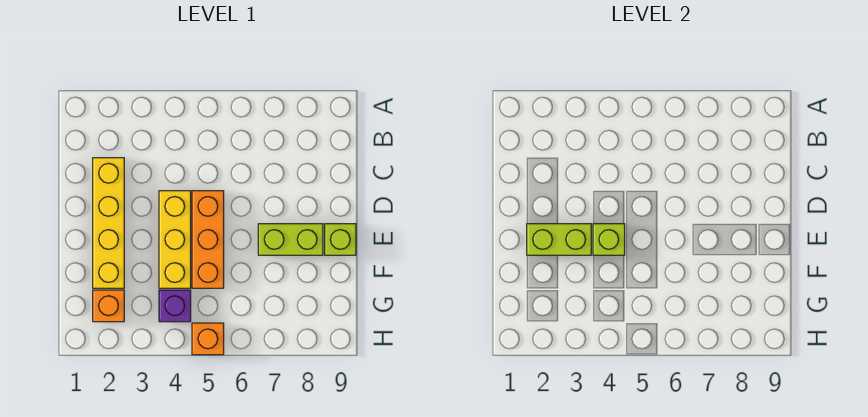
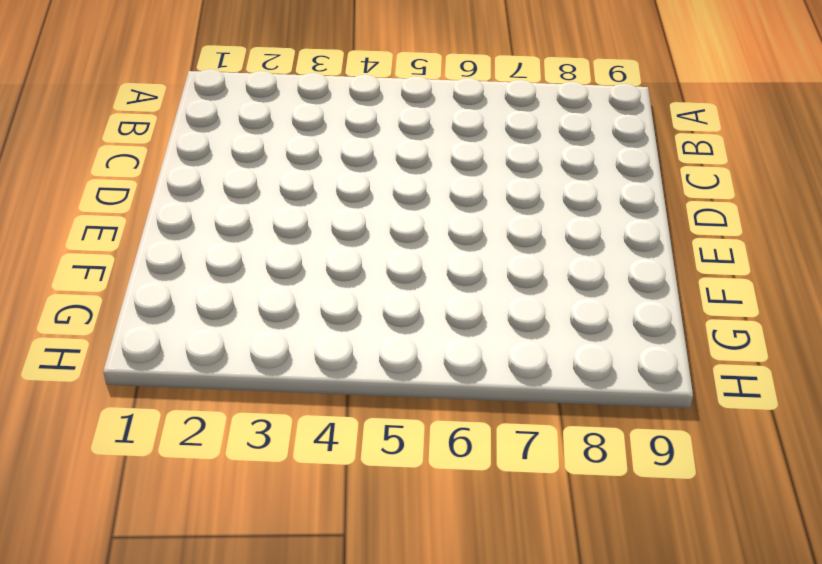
none -> yellow brick C2:F2 level 1
none -> yellow brick D4:F4 level 1

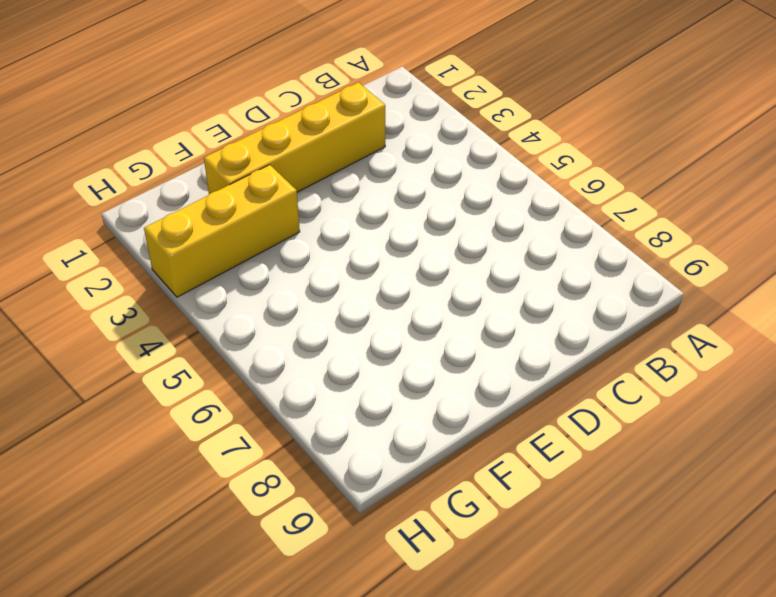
yellow brick F3:H3 level 1 -> yellow brick D4:F4 level 1
none -> orange brick D5:F5 level 1
none -> lime brick E7:E8 level 1

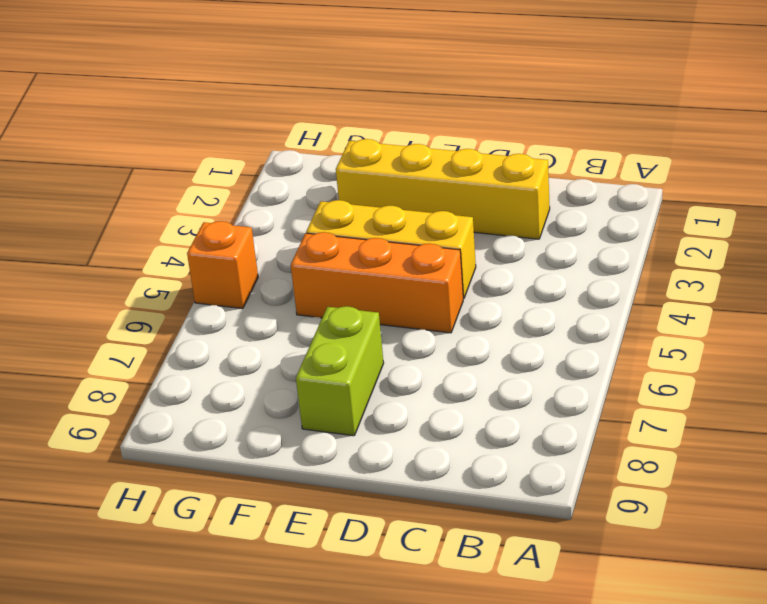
none -> lime brick E9 level 1
none -> orange brick G2 level 1

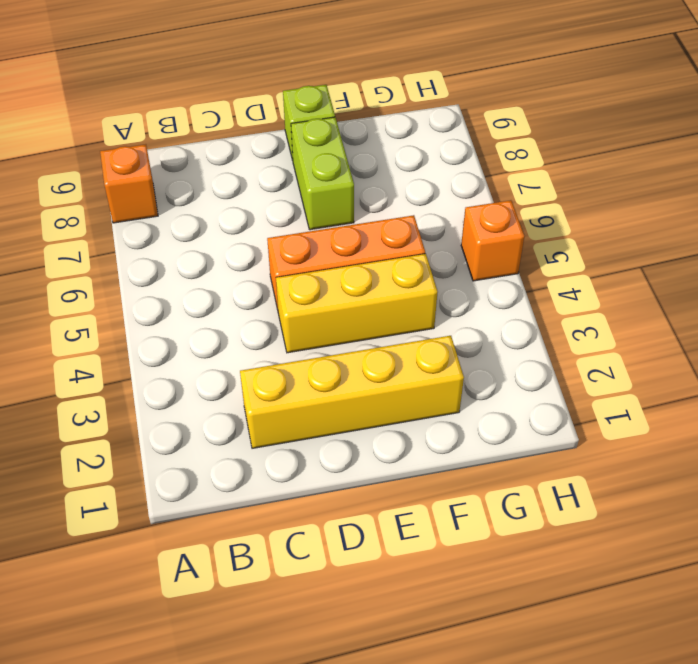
orange brick A8 level 1 -> orange brick G2 level 1
none -> purple brick G4 level 1
none -> lime brick E2:E3 level 2

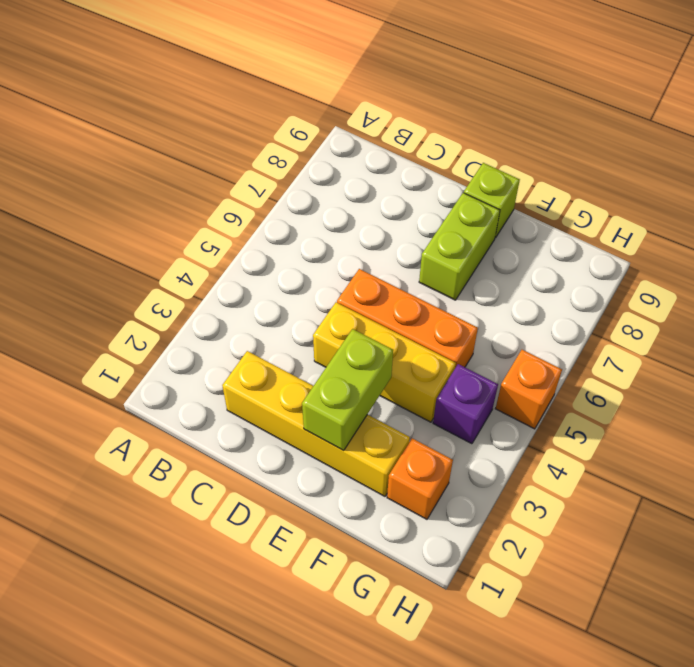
none -> lime brick E4 level 2

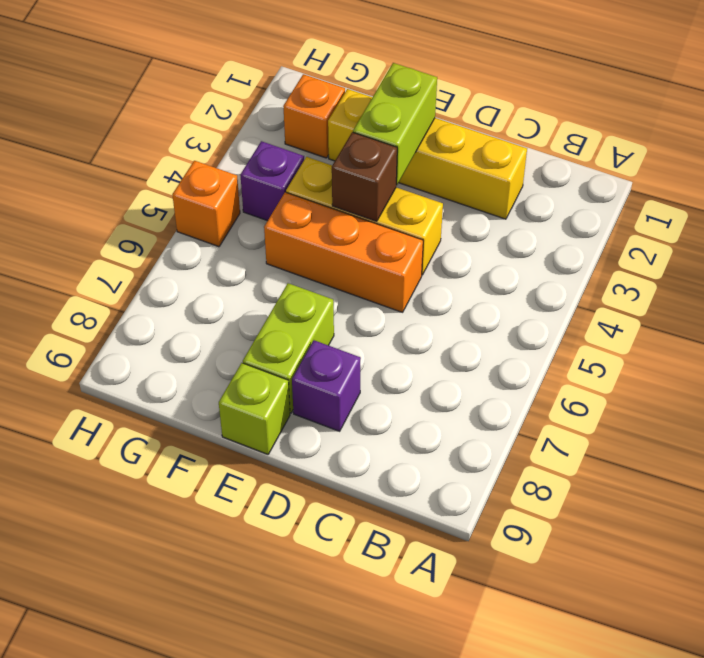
purple brick D8 level 1 -> none
brown brick E4 level 2 -> lime brick E4 level 2

